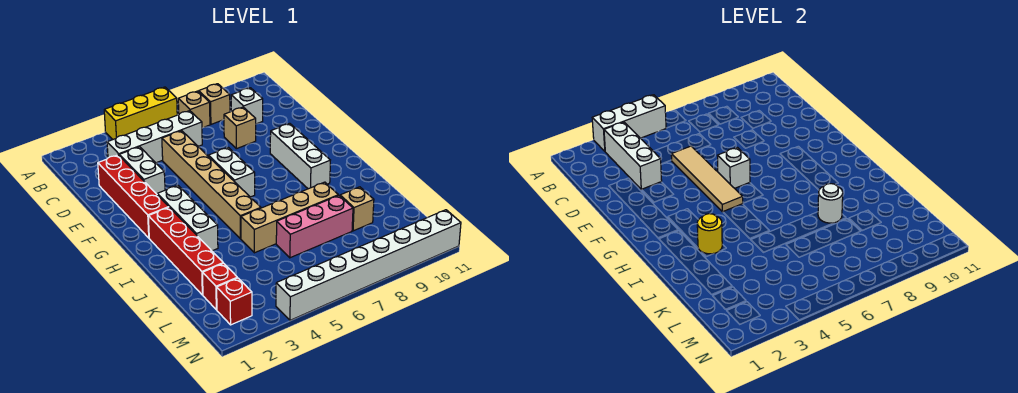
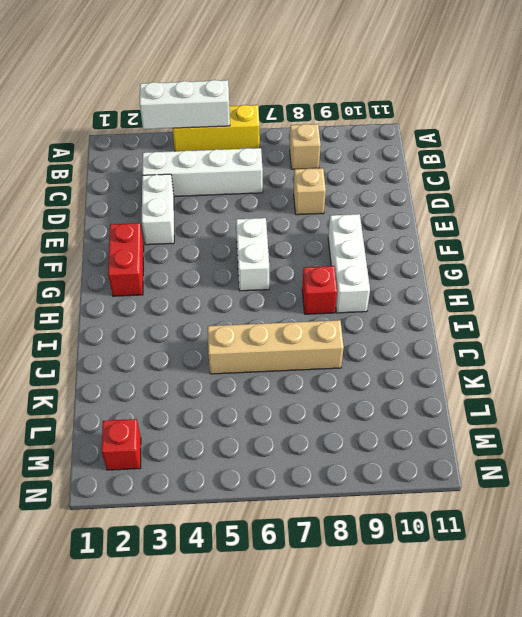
red brick F2:G2 level 1 -> red brick D2:G2 level 1
red brick H8 level 1 -> red brick L2 level 1
none -> tan brick B7 level 1
none -> white brick C9 level 1
none -> tan brick D5:I5 level 1

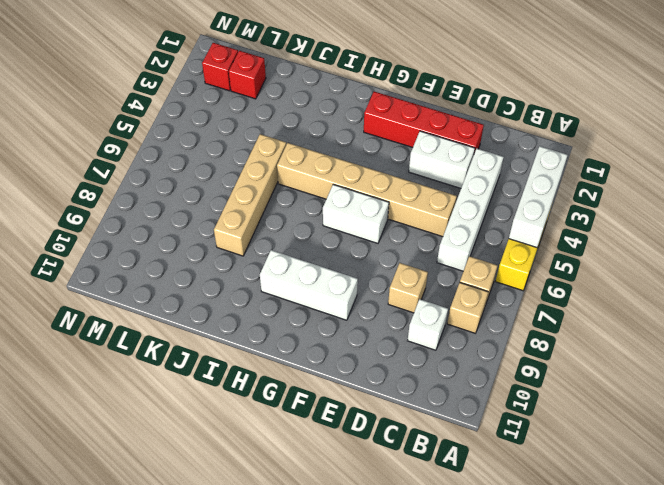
none -> white brick G3:I3 level 1
none -> red brick H2:K2 level 1
none -> pink brick K6:K8 level 1

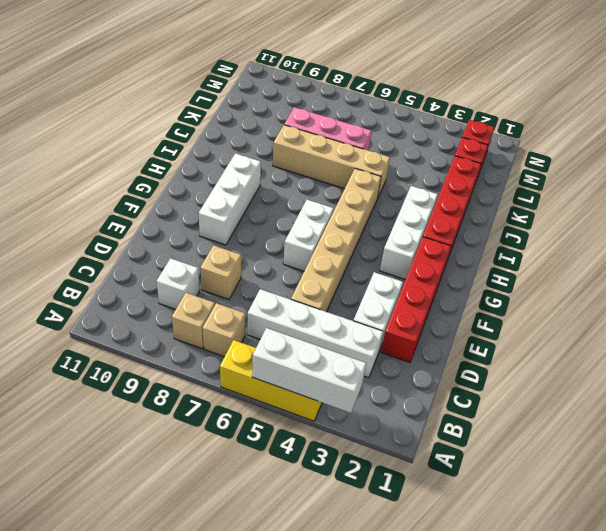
none -> tan brick K9 level 1
none -> white brick N4:N11 level 1
none -> white brick B3:D3 level 2

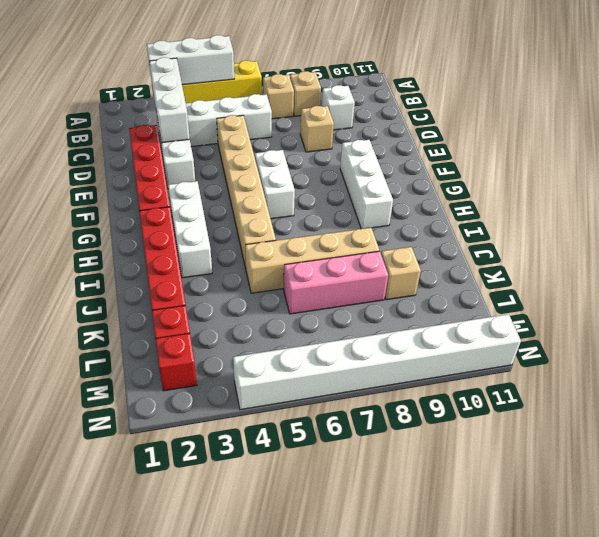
none -> tan tile D5:G5 level 2
none -> white brick F6 level 2
none -> yellow round brick I3 level 2

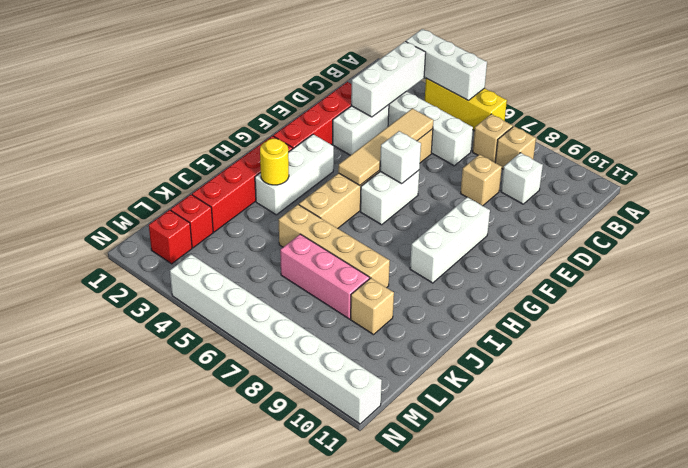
none -> white round brick J8 level 2

